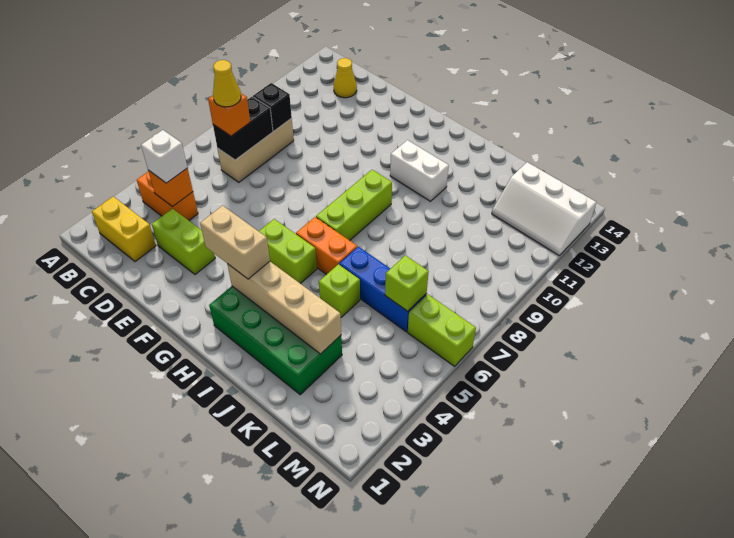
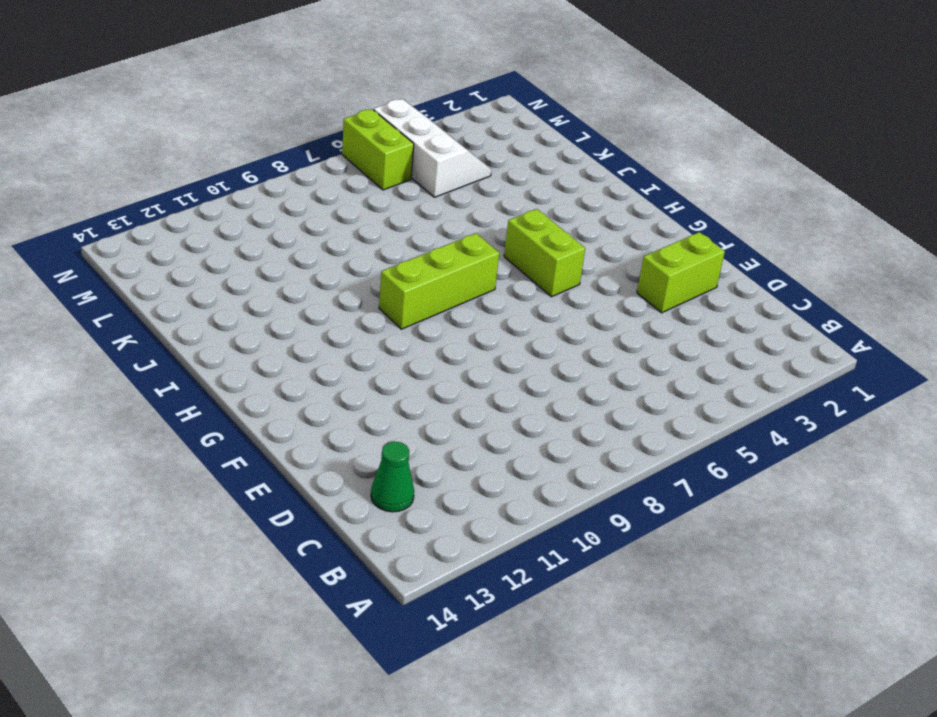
green cone C13 level 1 -> yellow cone C13 level 1
lime brick E2:E3 level 1 -> lime brick D3:E3 level 1
white slope L4:N5 level 1 top 5 -> white slope L12:N13 level 1 top 13
none -> yellow brick B2:C2 level 1
none -> orange brick B4:C4 level 1
none -> tan brick C7:C9 level 1

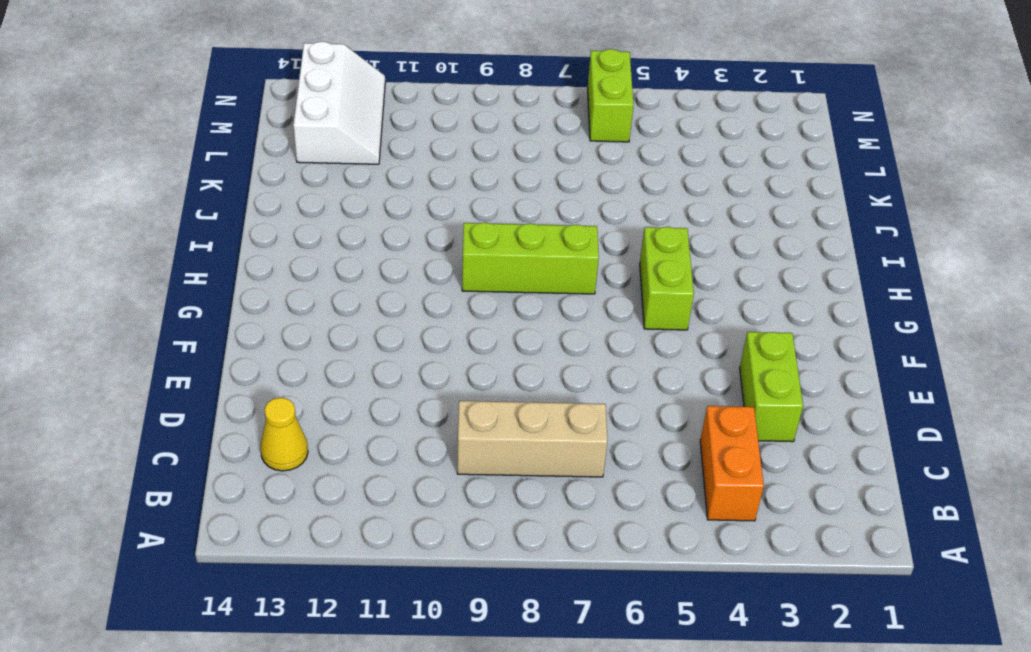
none -> yellow brick B2:C2 level 1
none -> green brick H2:K3 level 1
none -> orange brick H6:I6 level 1

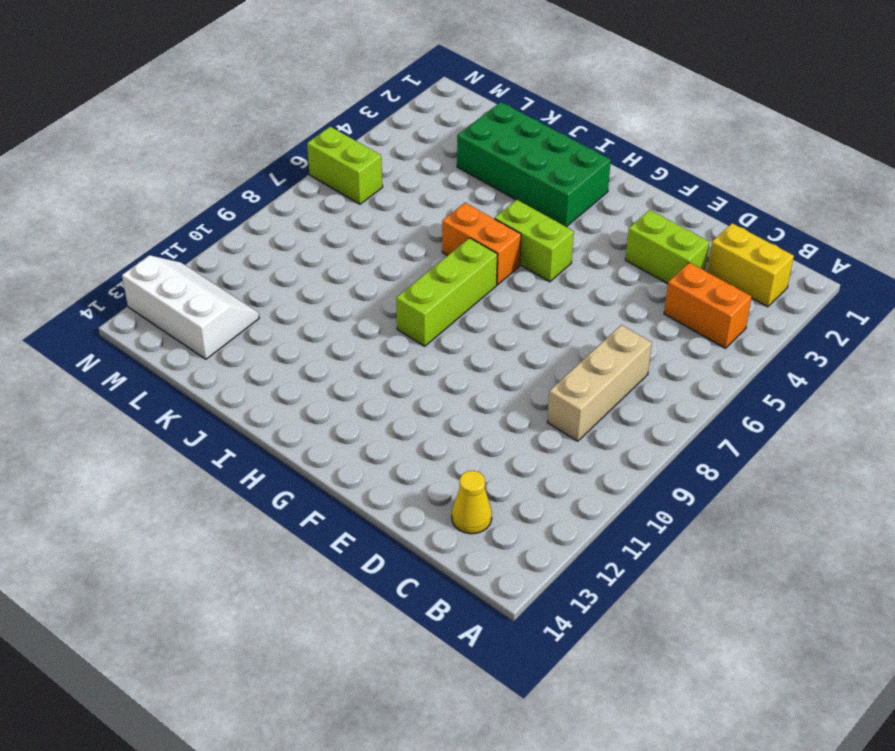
none -> white brick H11:I11 level 1
none -> lime brick J5 level 1
none -> blue brick J6:L6 level 1

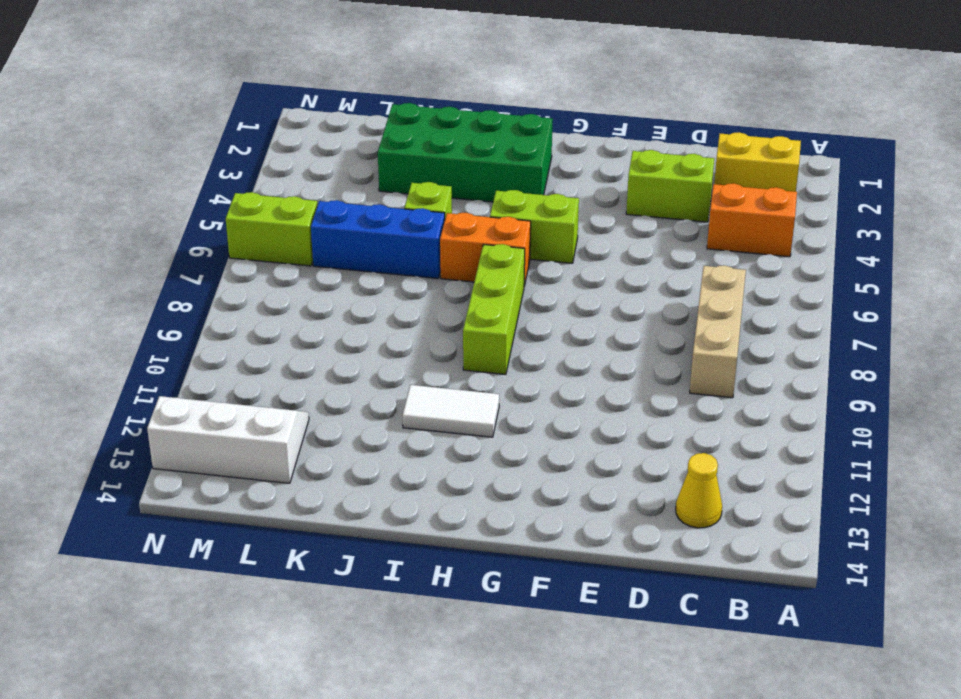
white tile H11:I11 level 1 -> white brick H11:I11 level 1
none -> orange brick C4 level 2
none -> black brick C7:C8 level 2
none -> black brick C9 level 2

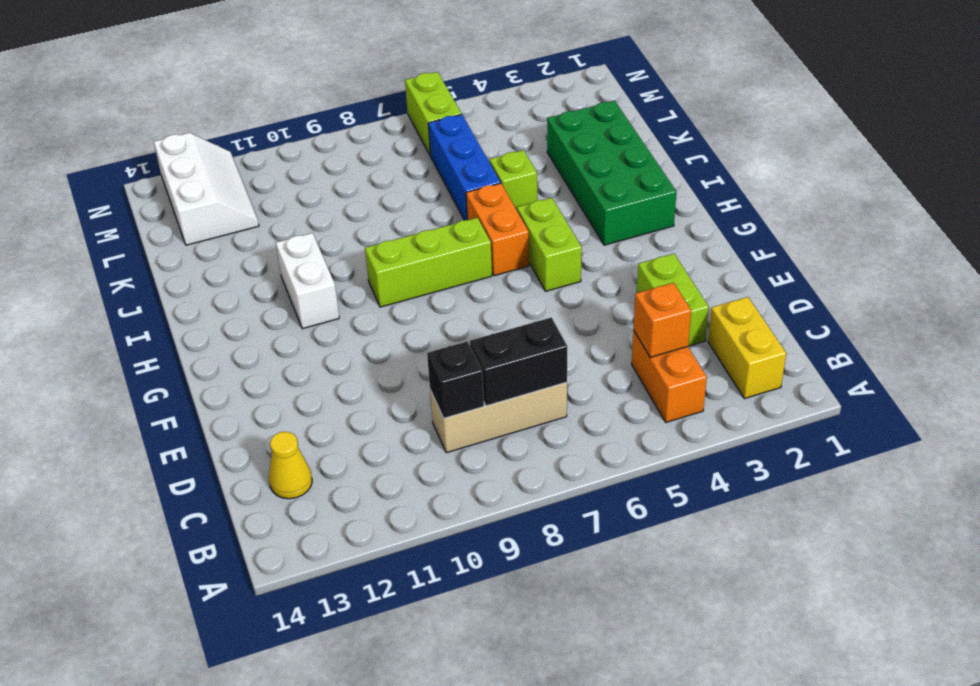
none -> tan brick H3:K3 level 2
none -> lime brick L6 level 2
none -> white brick C4 level 3

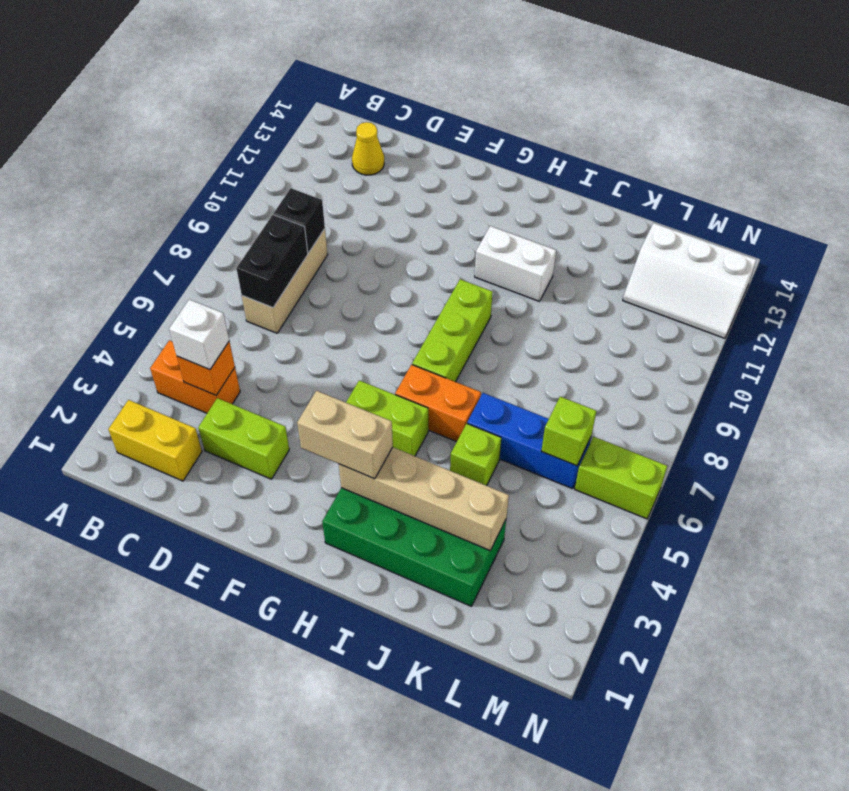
none -> orange brick C7 level 3
none -> yellow cone C7 level 4

